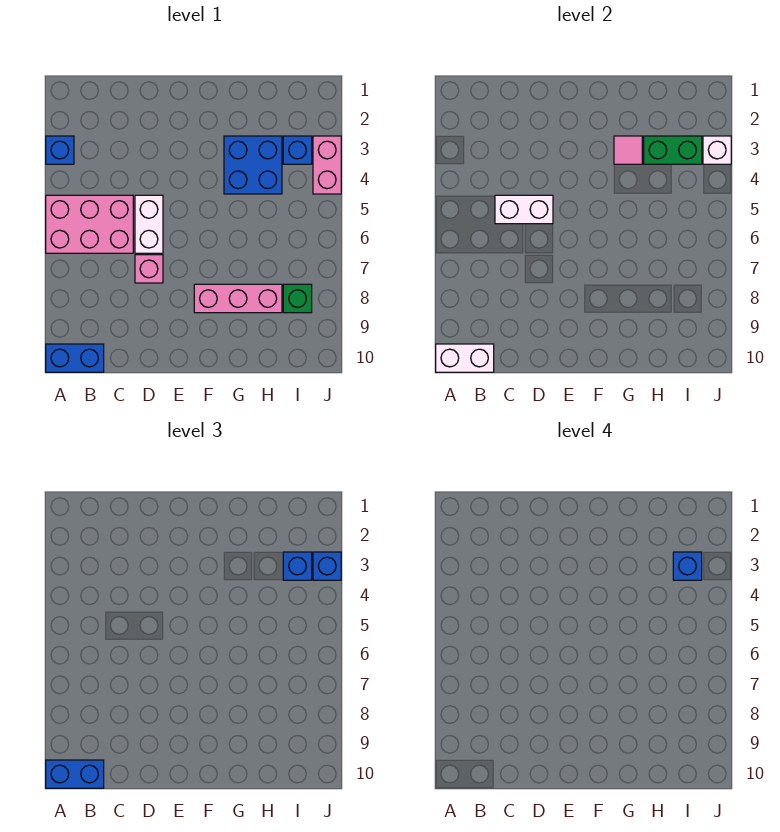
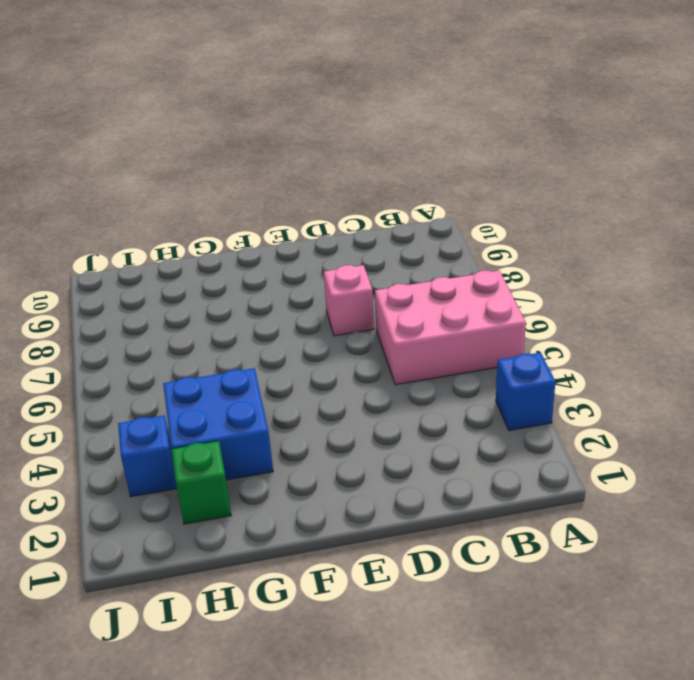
green brick H2 level 1 -> green brick I8 level 1
none -> blue brick A10:B10 level 1
none -> white brick D5:D6 level 1
none -> pink brick F8:H8 level 1

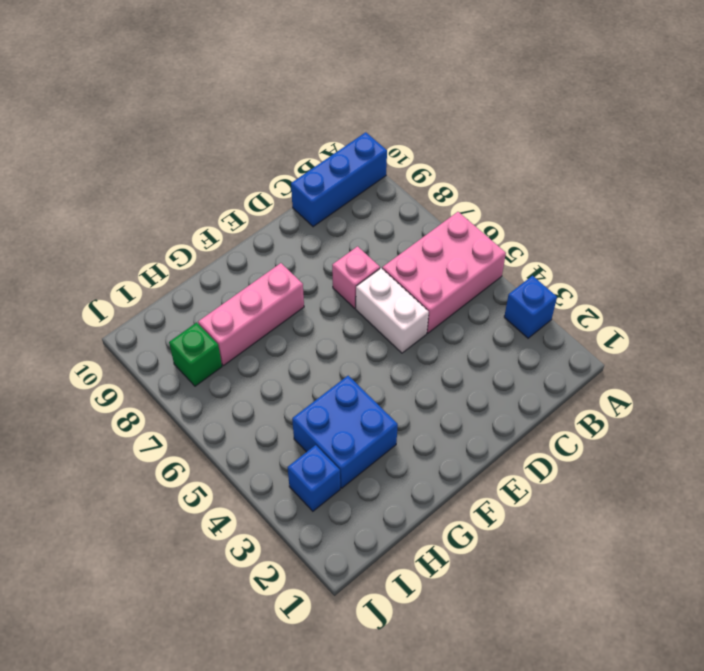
blue brick A10:C10 level 1 -> blue brick A10:B10 level 1
none -> pink brick J3:J4 level 1
none -> white brick A10:B10 level 2
none -> white brick C5:D5 level 2

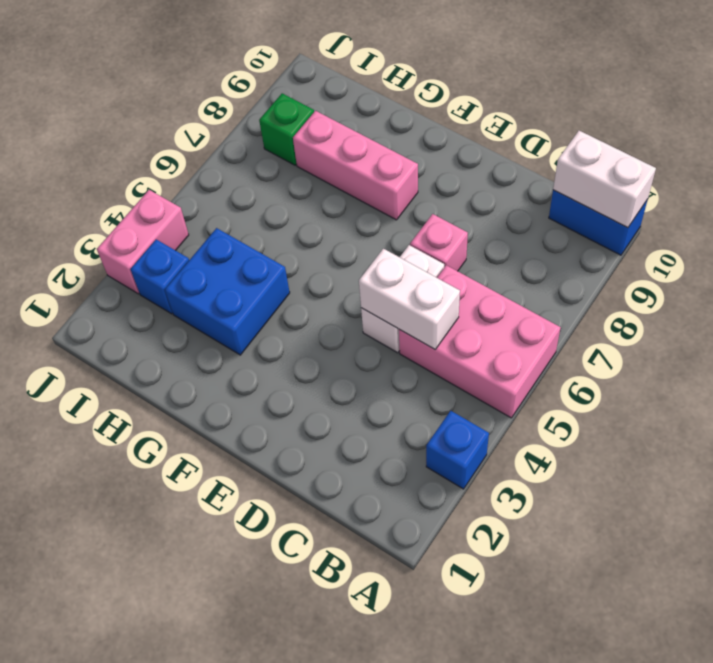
none -> pink tile G3 level 2
none -> green brick H3:I3 level 2
none -> white brick J3 level 2

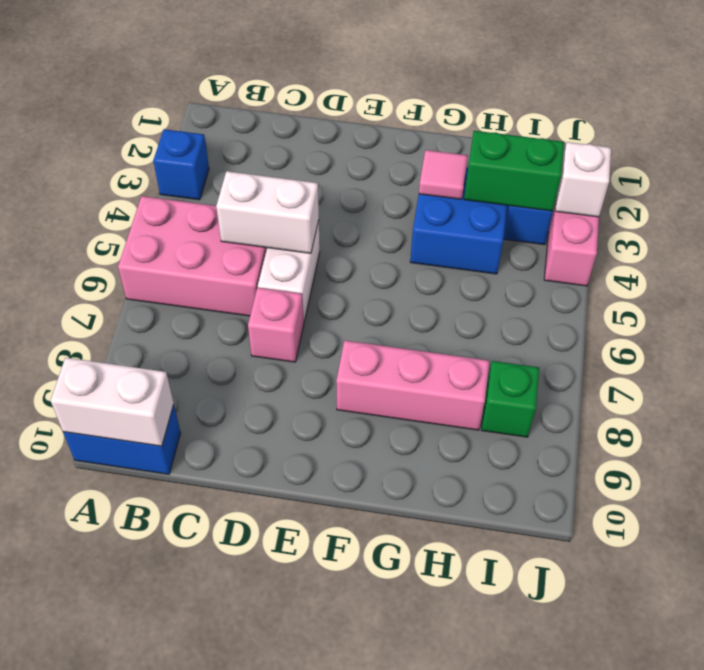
none -> blue brick A10:B10 level 3
none -> blue brick I3 level 3
none -> blue brick J3 level 3

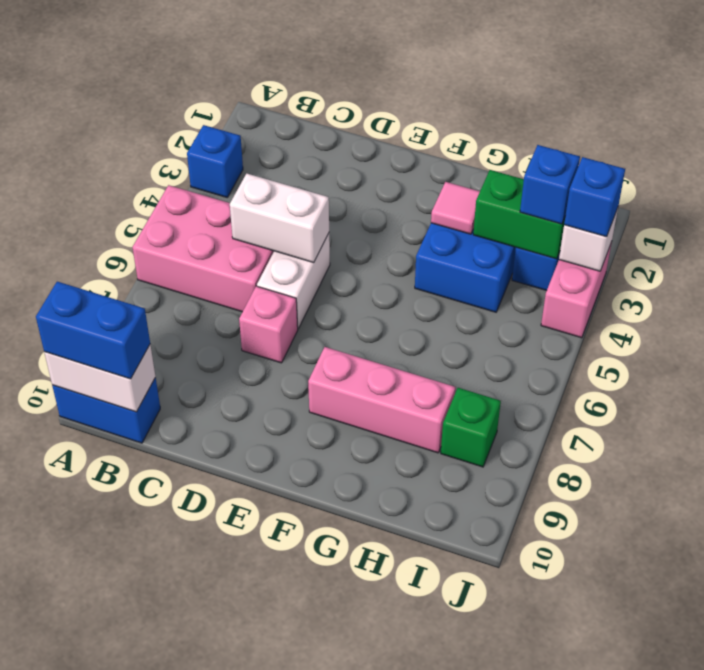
none -> blue brick I3 level 4

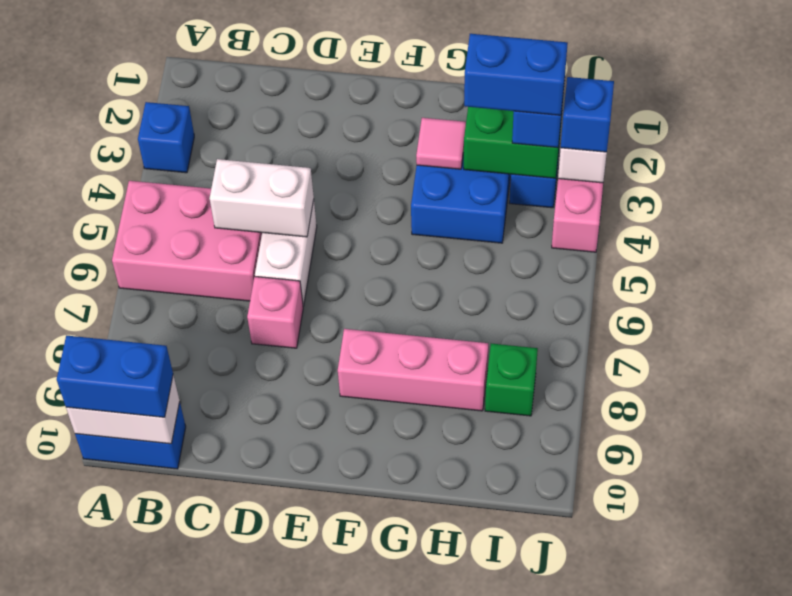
blue brick H3:I3 level 4 -> blue brick I3 level 4

